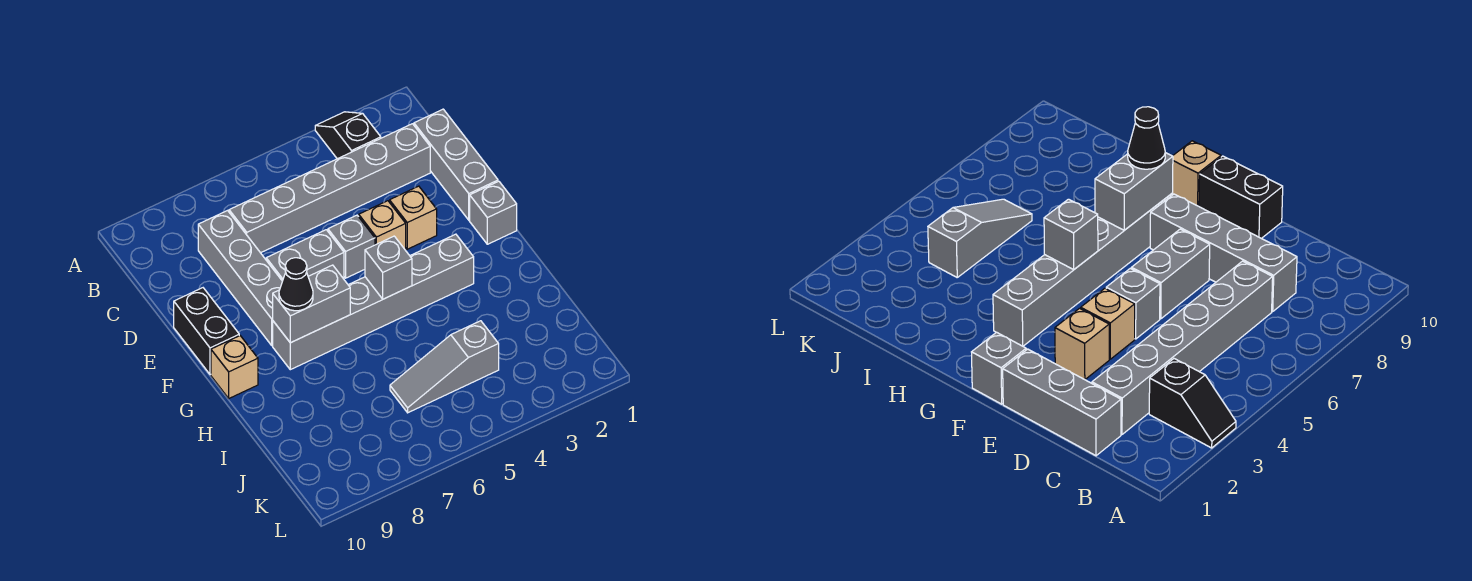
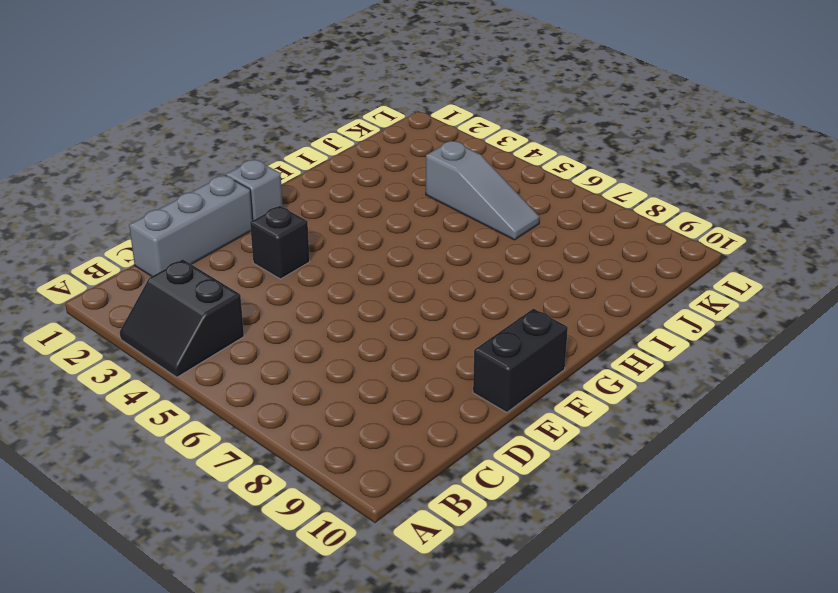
black slope A3:B4 level 1 top B -> black slope A3:B3 level 1 top B
black brick E3 level 1 -> tan brick E3 level 1
none -> grey brick C2:C7 level 1
none -> grey brick C8:F8 level 1
none -> tan brick E4 level 1

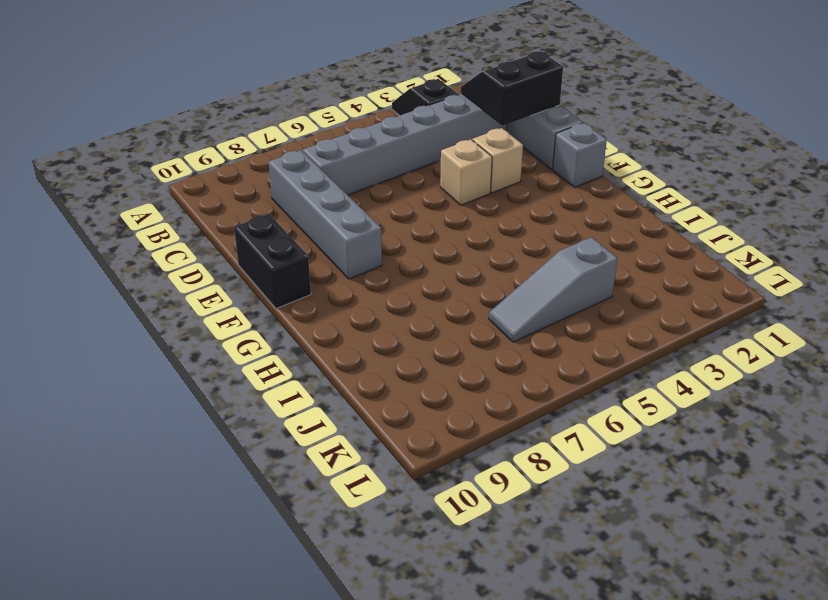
black slope C1:D2 level 2 top D -> none
none -> grey brick E5 level 1
none -> grey brick E6:E7 level 1
none -> grey brick G3:G8 level 1

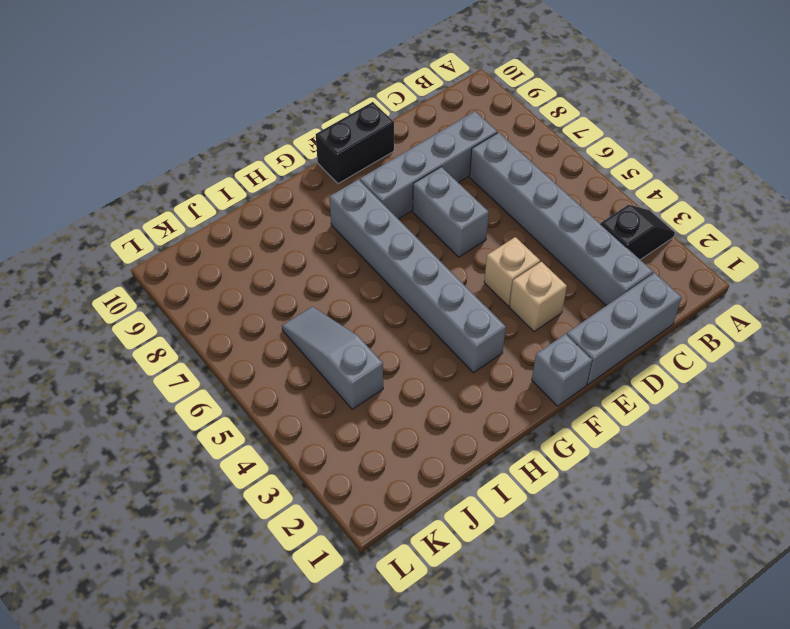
none -> grey brick E5 level 1
none -> tan brick G10 level 1
none -> grey brick G5 level 2

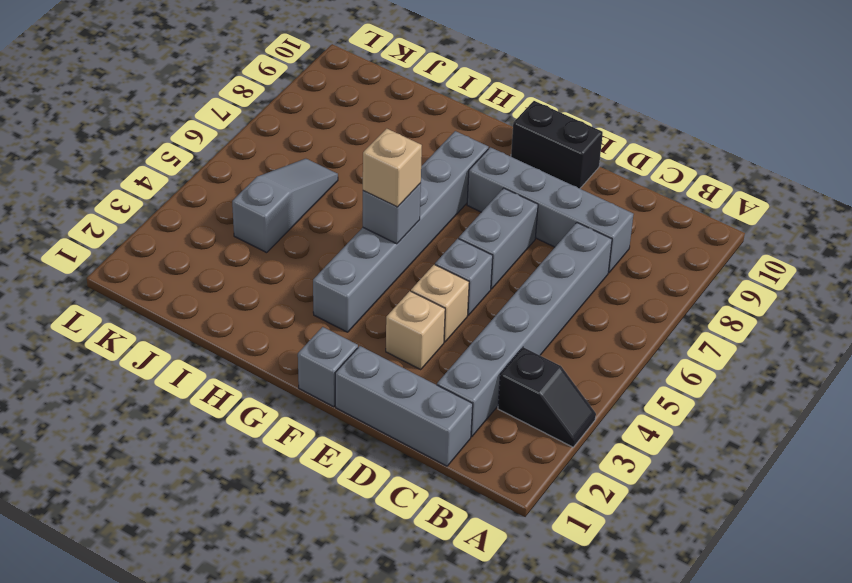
tan brick G5 level 3 -> tan brick G10 level 1
none -> grey brick G7:G8 level 2
none -> black cone G8 level 3

